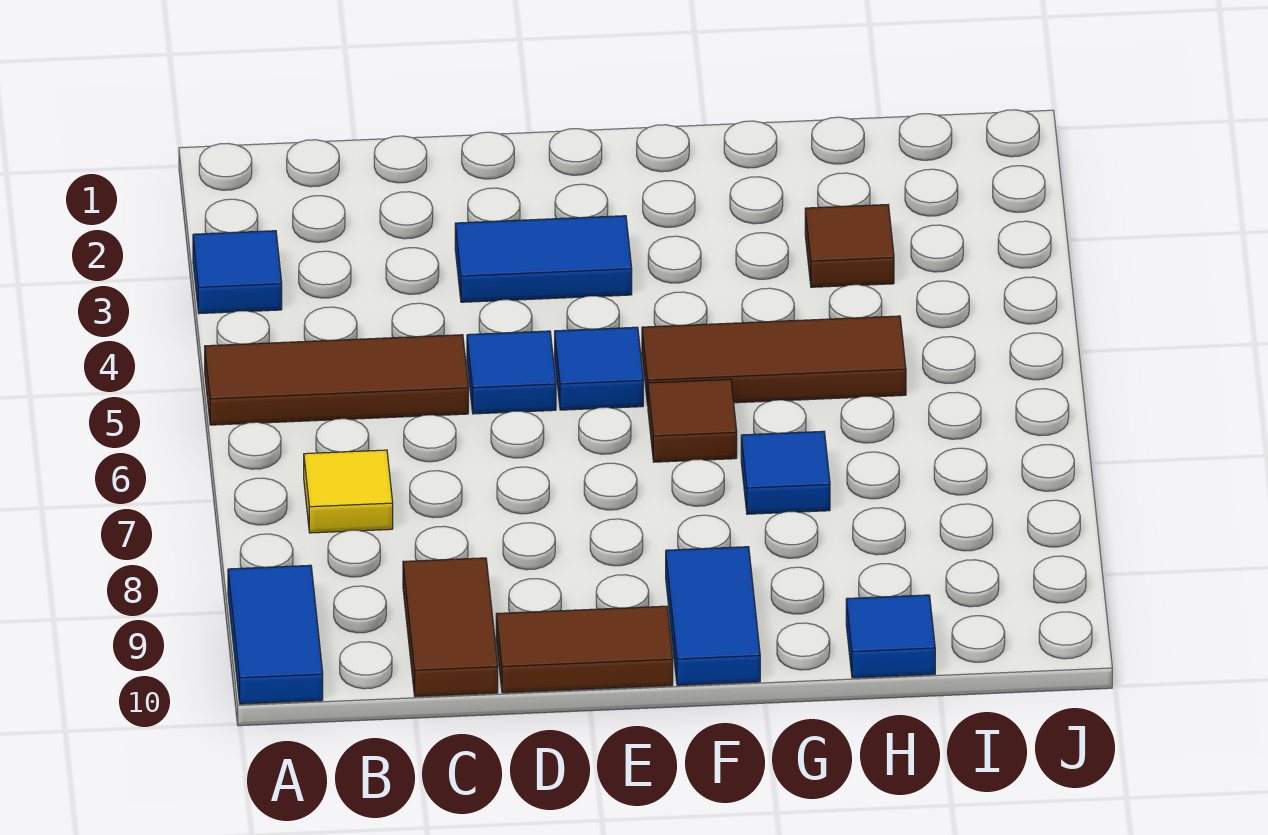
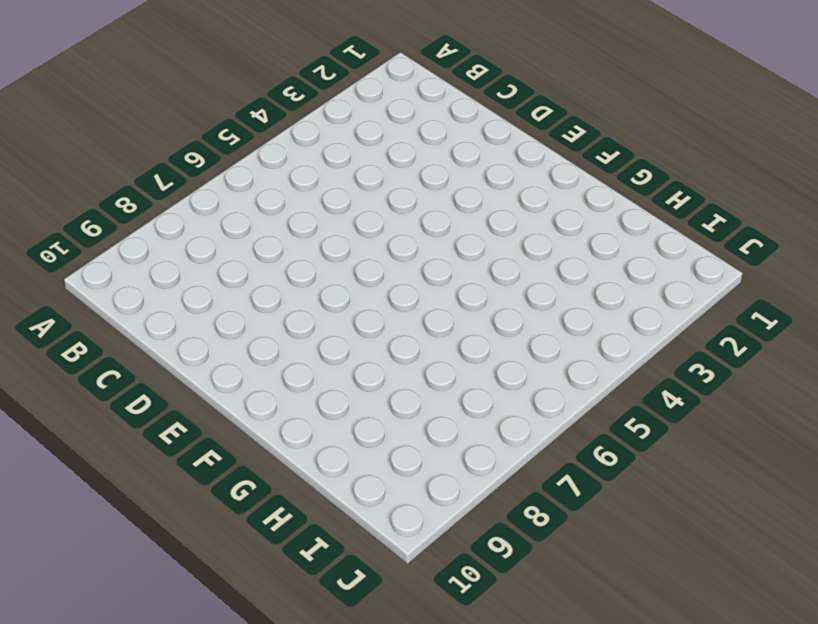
none -> blue tile A3 level 1
none -> brown tile A5:C5 level 1
none -> blue tile A9:A10 level 1

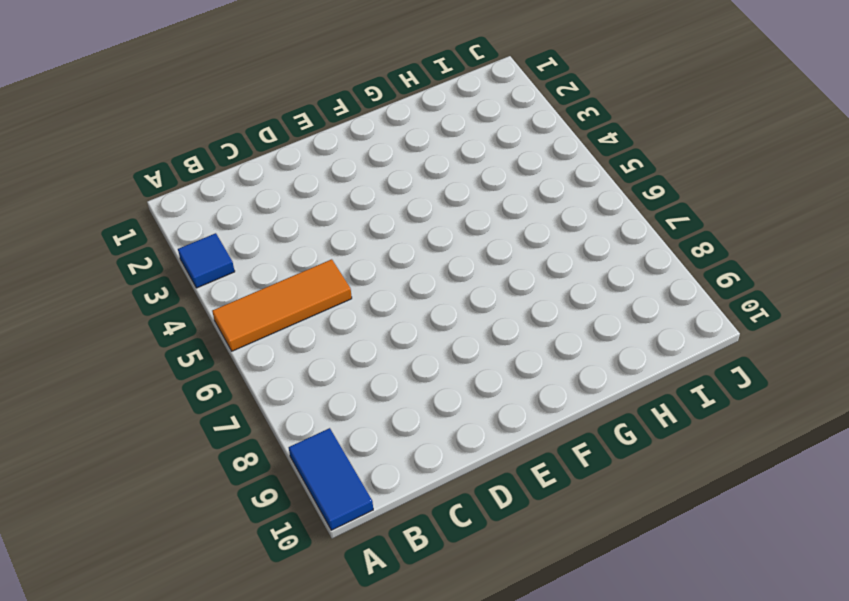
orange tile A5:C5 level 1 -> brown tile A5:C5 level 1
none -> yellow tile B7 level 1
none -> brown tile C9:C10 level 1
none -> blue tile D3:E3 level 1

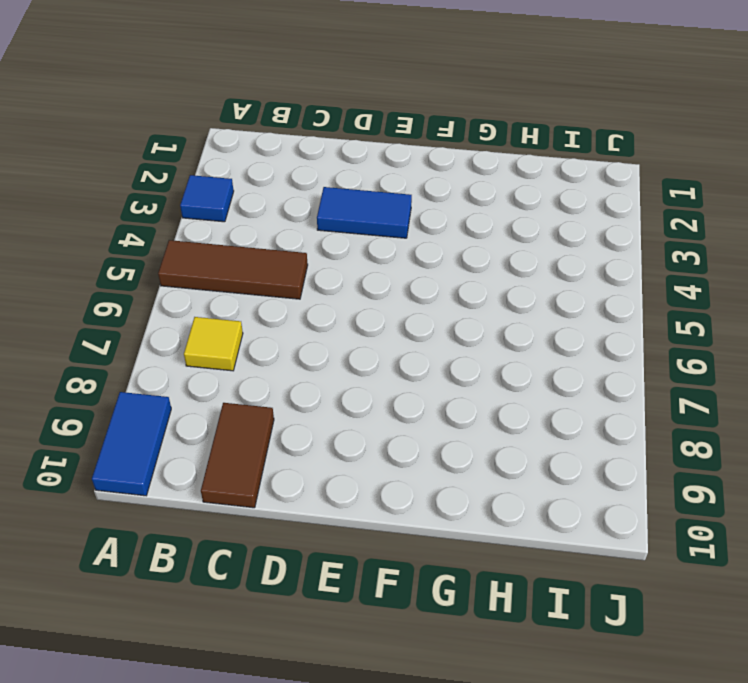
none -> blue tile D5 level 1
none -> brown tile D10:E10 level 1
none -> blue tile E5 level 1

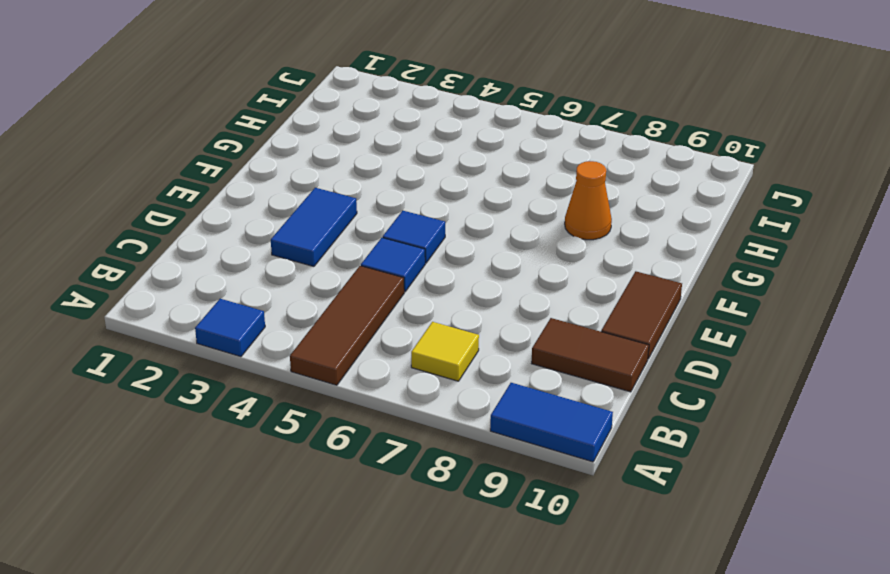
orange cone G8 level 1 -> none
none -> brown tile F5:H5 level 1
none -> brown tile F6 level 1
none -> blue tile F9:F10 level 1

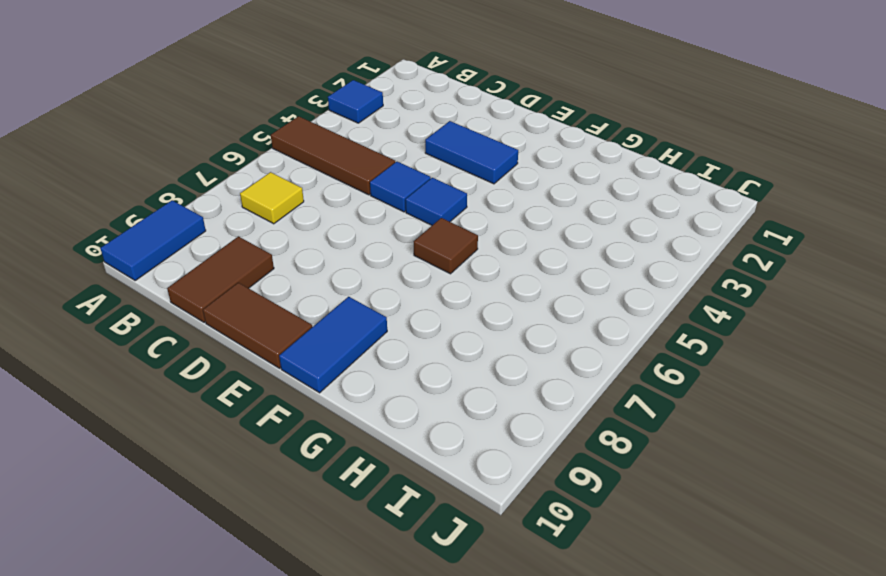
none -> brown tile F5:H5 level 1
none -> blue tile G7 level 1
none -> brown tile H3 level 1

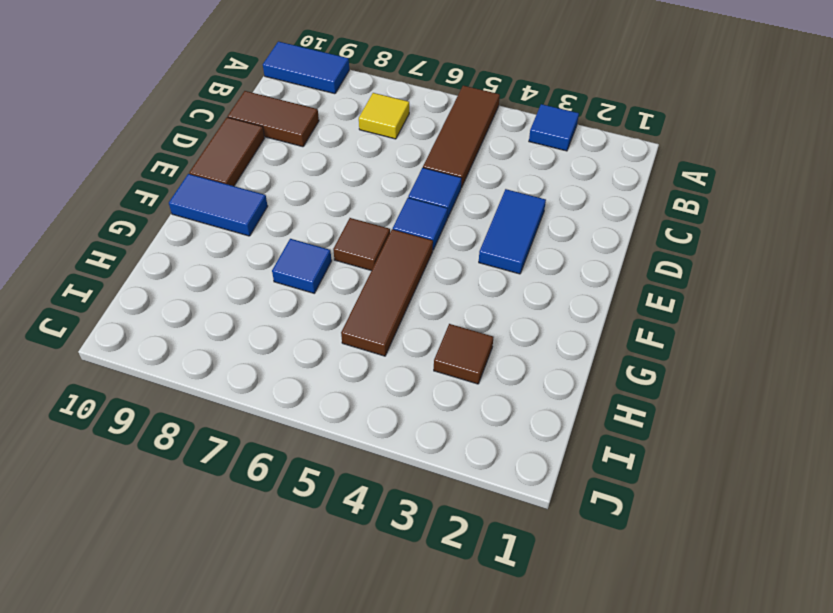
none -> blue tile H10 level 1

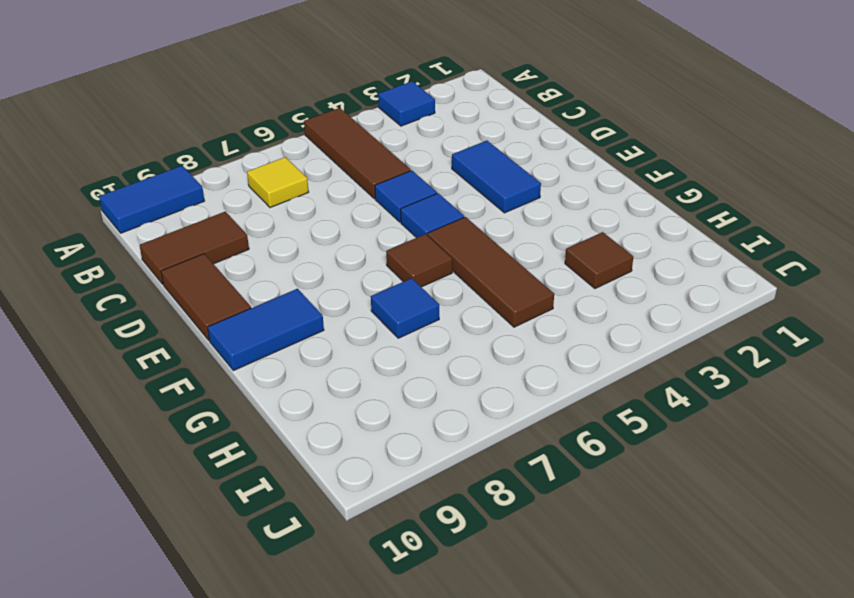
none -> blue tile H10 level 1

